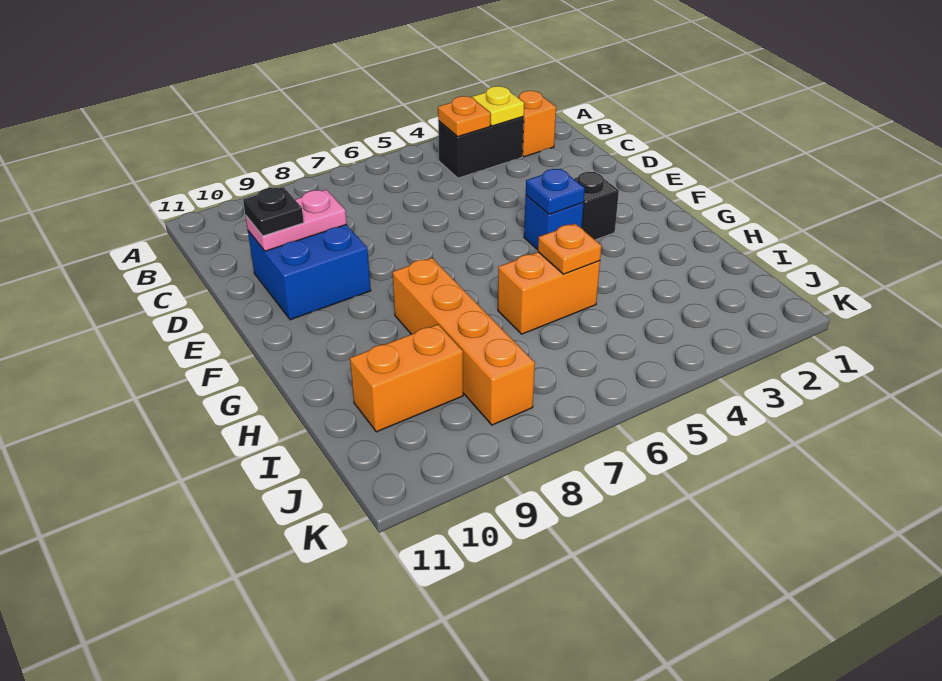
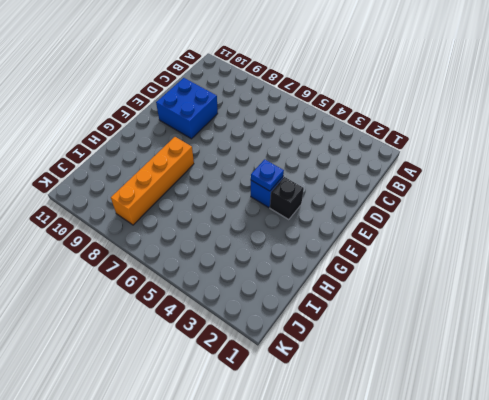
none -> orange brick B2 level 1
none -> black brick B3:B4 level 1
none -> orange brick H5:H6 level 1

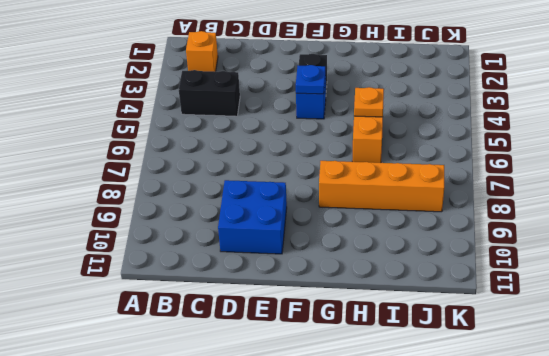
black brick B4:C4 level 1 -> black brick B3:B4 level 1
none -> orange brick I9:I10 level 1
none -> yellow plate B3 level 2
none -> orange plate B4 level 2

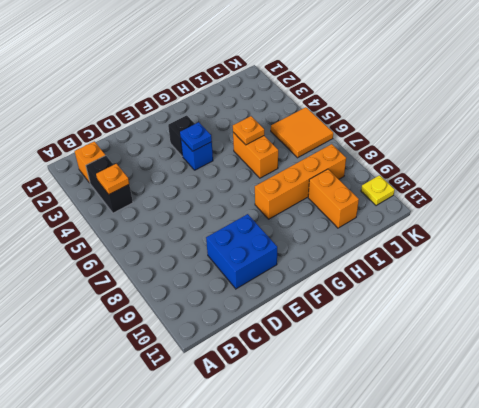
orange tile J5:K6 level 1 -> none
yellow plate K10 level 1 -> yellow plate B3 level 2
none -> pink plate D9:D10 level 2
none -> black plate D10 level 3

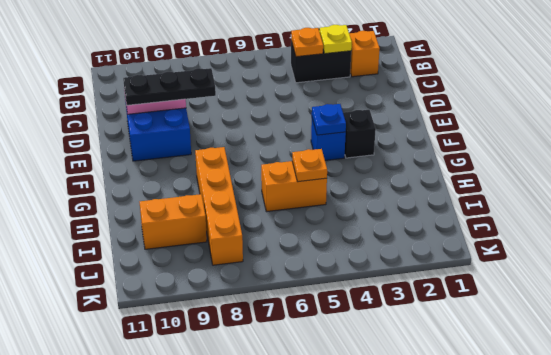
black plate D8:D10 level 3 -> black plate D10 level 3

